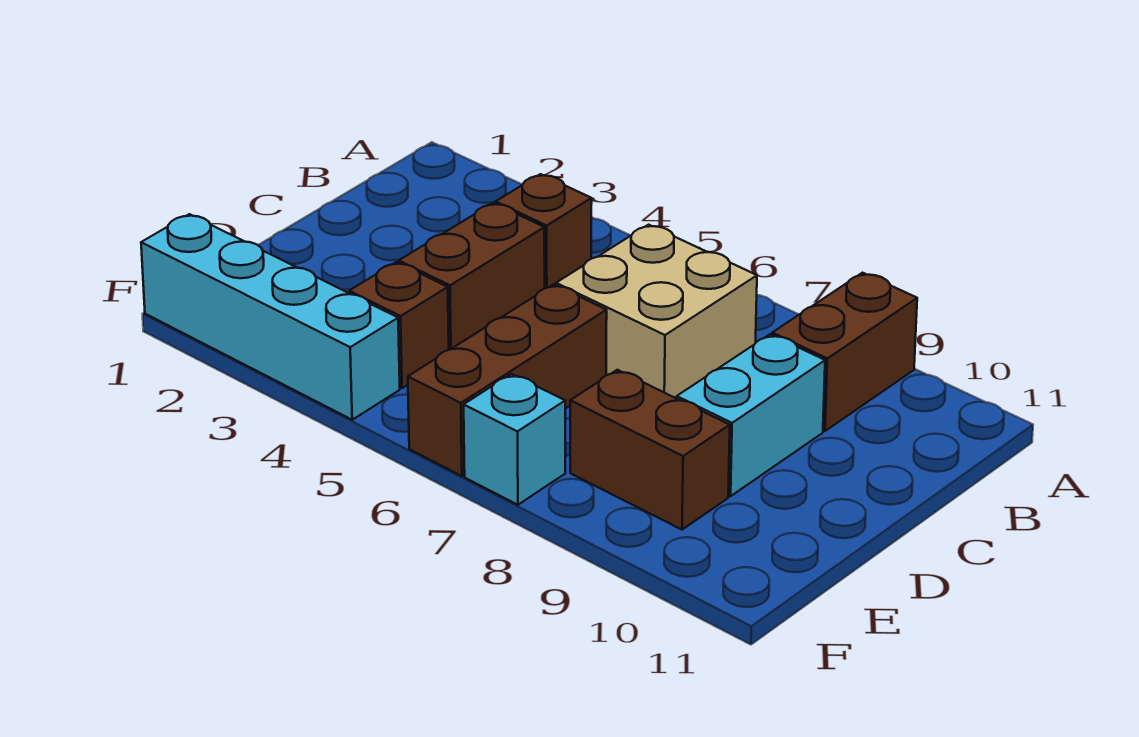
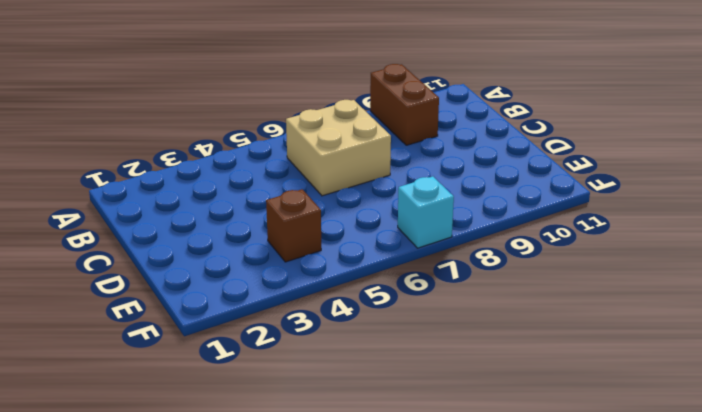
none -> brown brick B4 level 1
none -> brown brick C4:D4 level 1

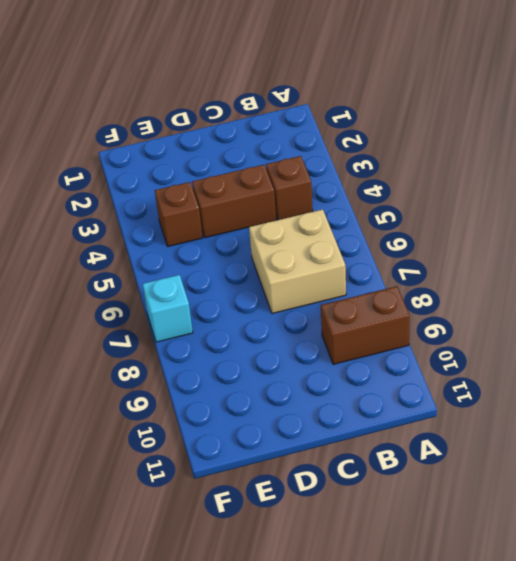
none -> cyan brick C9:D9 level 1
none -> brown brick D6:F6 level 1

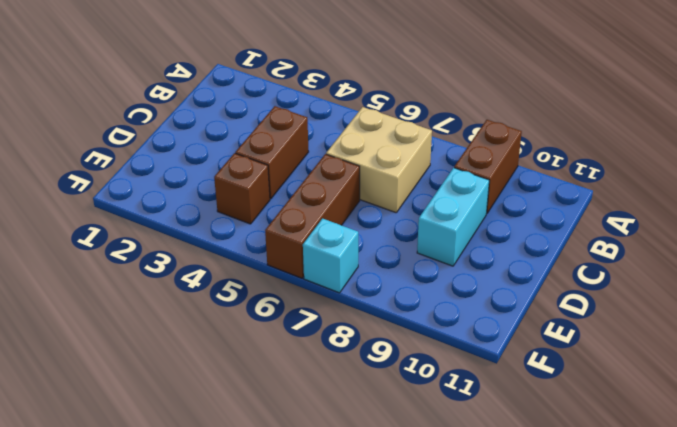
none -> brown brick B4 level 1
none -> brown brick E8:E9 level 1

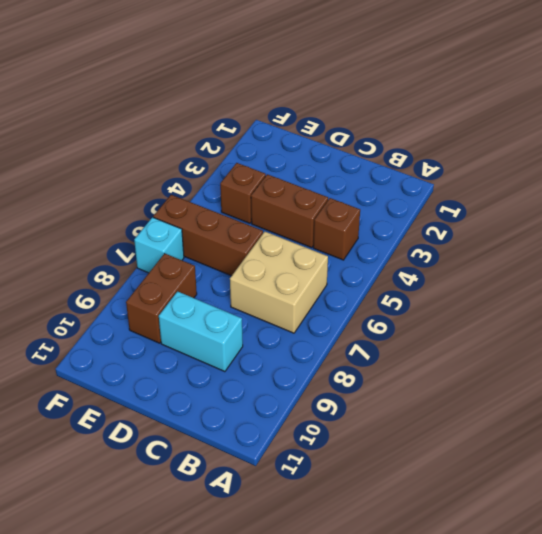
none -> brown brick A9:B9 level 1
none -> cyan brick F1:F4 level 1

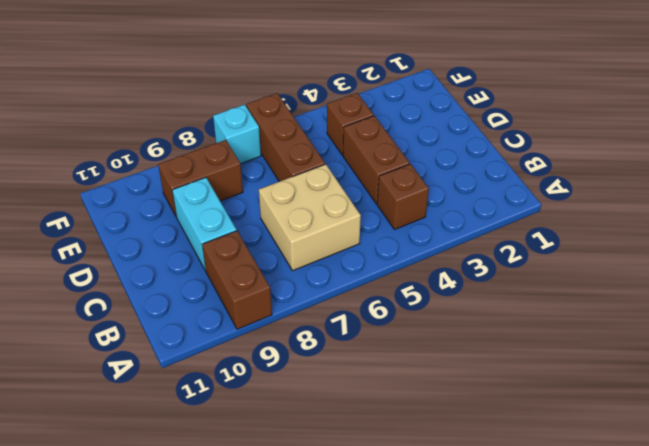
none -> cyan brick F1:F4 level 1

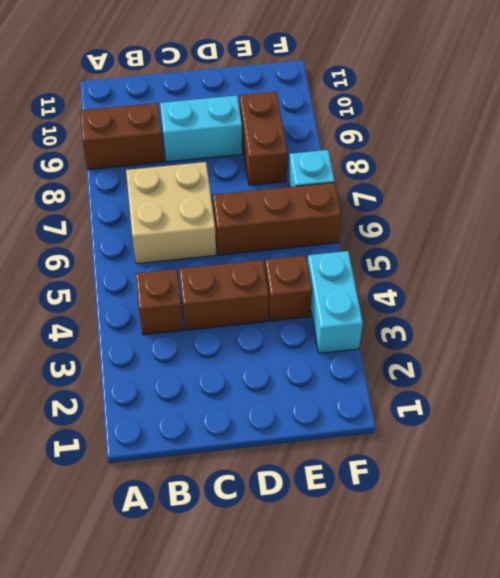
cyan brick F3:F4 level 1 -> cyan brick F1:F4 level 1

